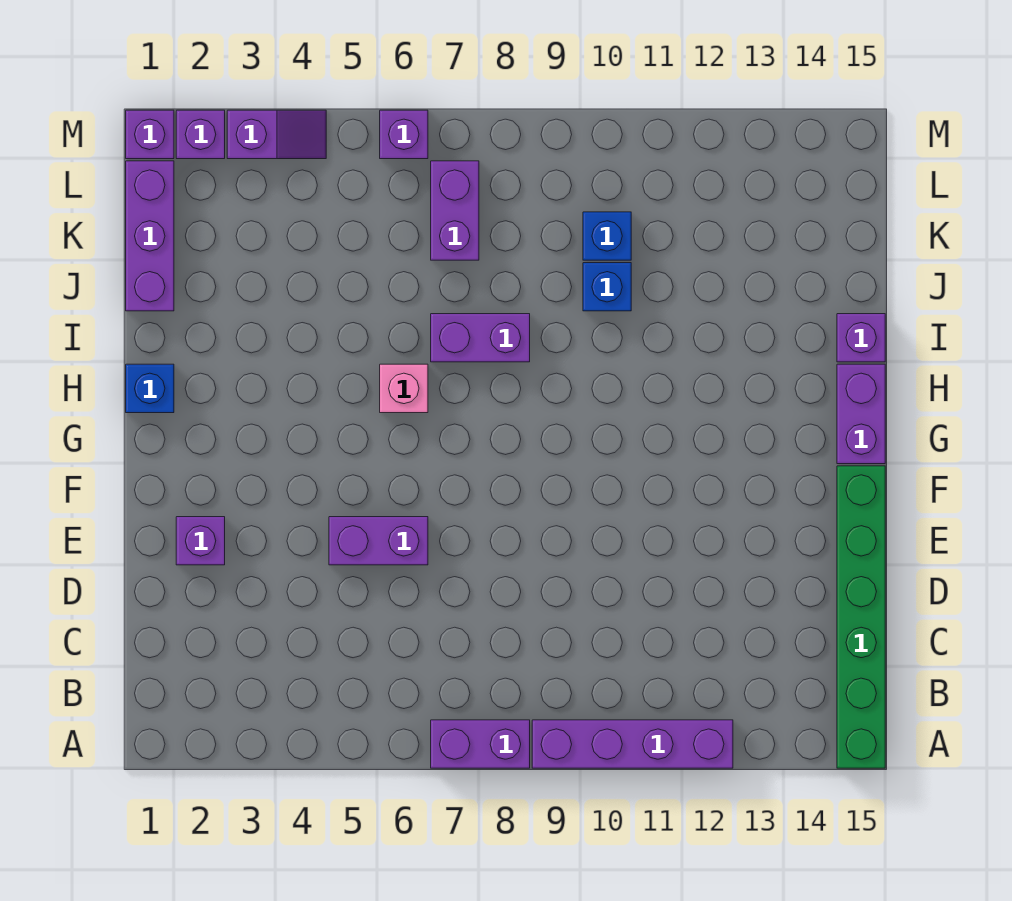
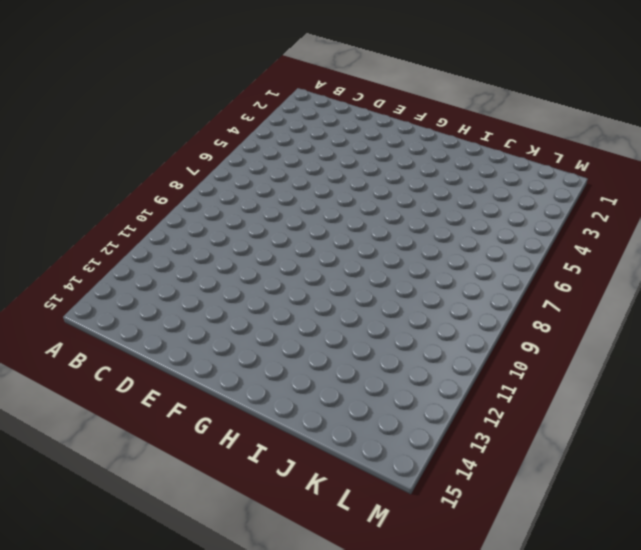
none -> purple brick A7:A8 level 1
none -> purple brick A9:A12 level 1
none -> green brick A15:F15 level 1

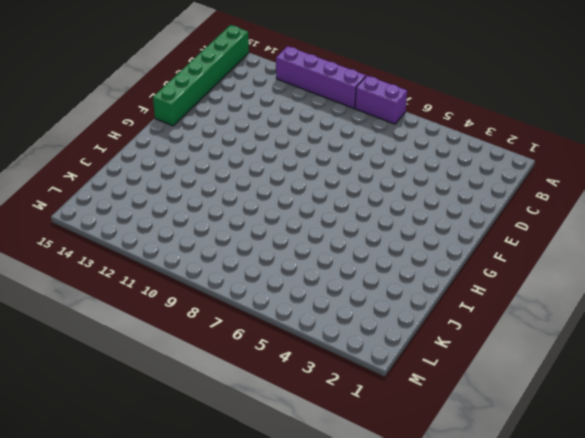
none -> purple brick E2 level 1
none -> purple brick E5:E6 level 1
none -> purple brick G15:H15 level 1

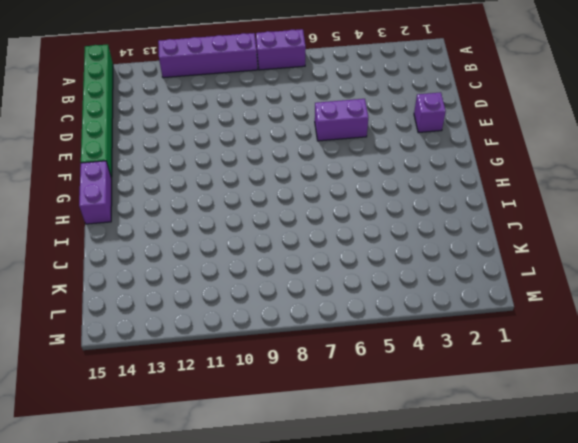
none -> blue brick H1 level 1
none -> pink brick H6 level 1
none -> purple brick I7:I8 level 1

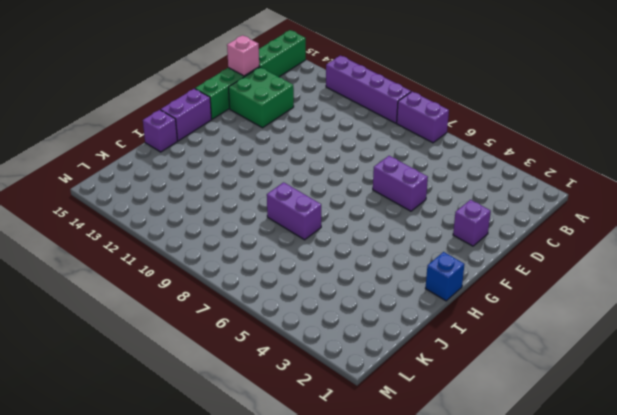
green brick D13:E14 level 1 -> none
pink brick D15 level 2 -> pink brick H6 level 1
none -> purple brick J1:L1 level 1
none -> blue brick J10 level 1
none -> purple brick K7:L7 level 1

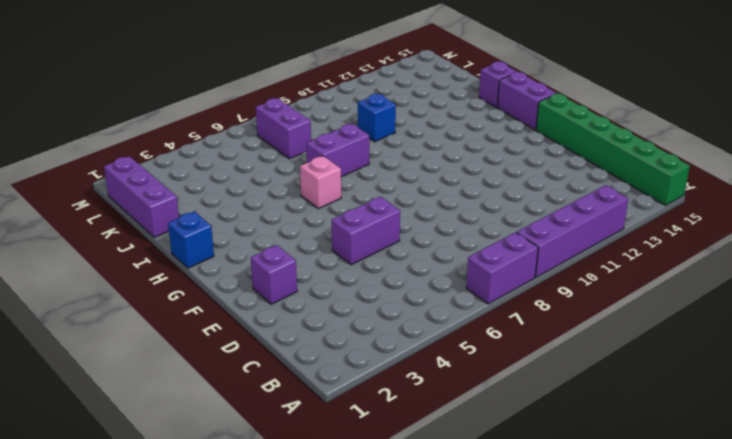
none -> blue brick K10 level 1
none -> purple brick M1 level 1
none -> purple brick M2 level 1

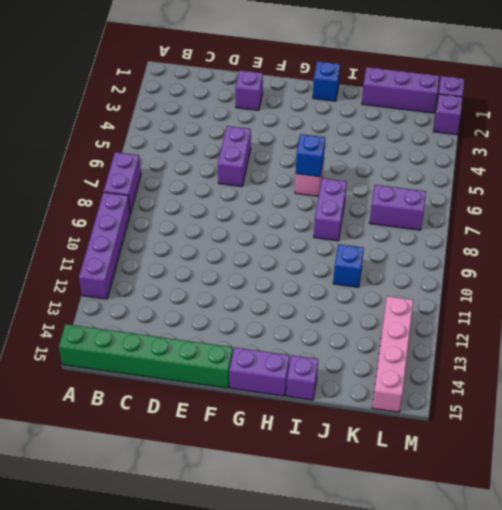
blue brick H6 level 2 -> blue brick K10 level 1
pink brick L12:L15 level 1 -> none
none -> purple slope M3:M4 level 1 top 3
none -> purple brick M6 level 1

